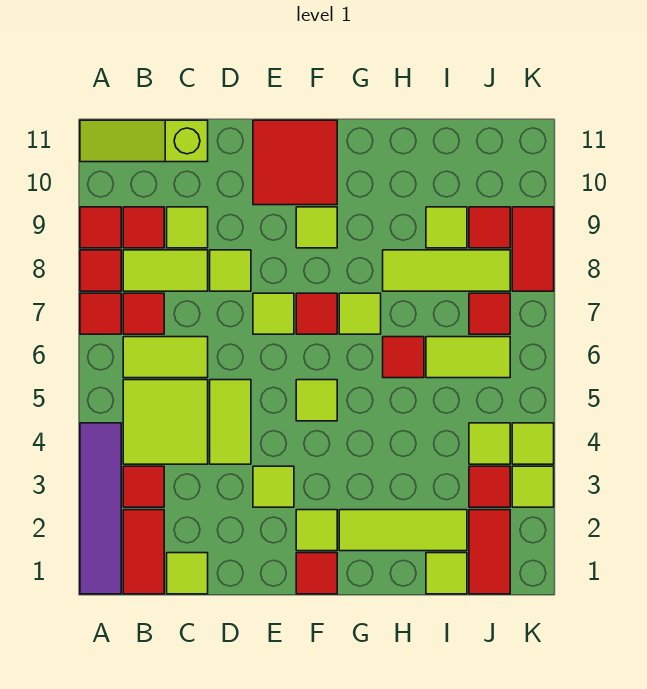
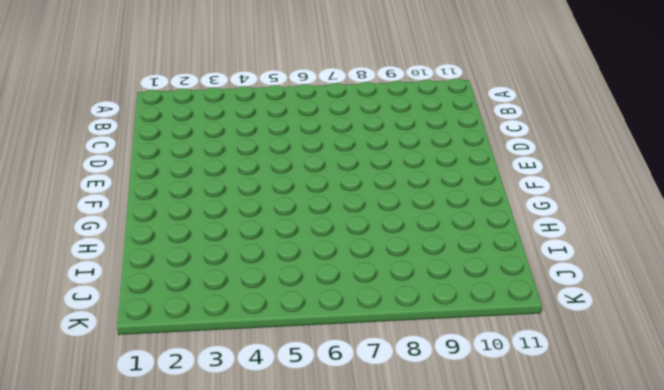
none -> purple tile A1:A4 level 1
none -> red tile A7 level 1
none -> red tile A8 level 1
none -> red tile A9 level 1

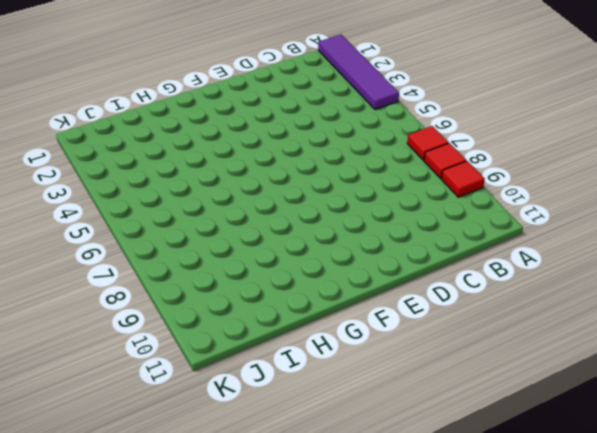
none -> lime slope A11:C11 level 1 top C
none -> red tile B1:B2 level 1
none -> red tile B3 level 1
none -> lime tile B4:C5 level 1

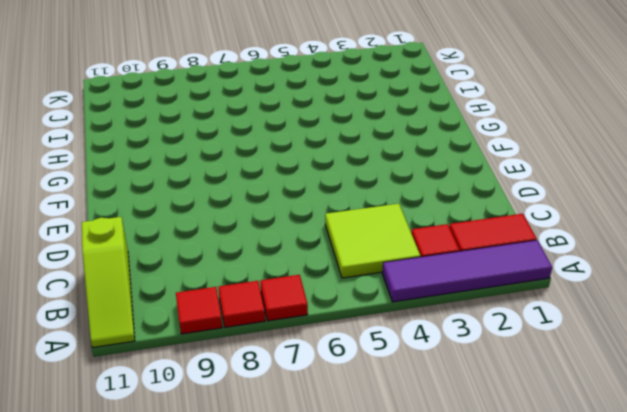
none -> lime tile B6:C6 level 1
none -> red tile B7 level 1
none -> lime tile B8:C8 level 1
none -> red tile B9 level 1

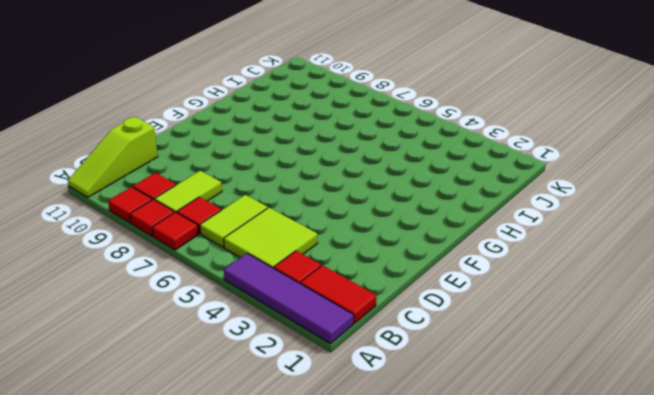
none -> lime tile C1 level 1
none -> lime tile C9 level 1
none -> lime tile D4:D5 level 1
none -> lime tile D8 level 1

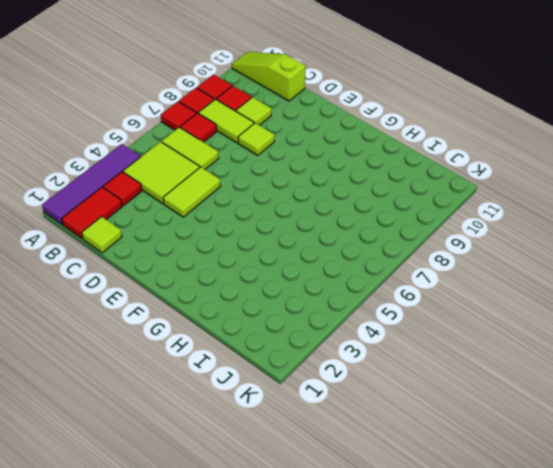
none -> lime tile E3 level 1
none -> lime tile E7 level 1
none -> red tile E10:F11 level 1
none -> red tile F1 level 1

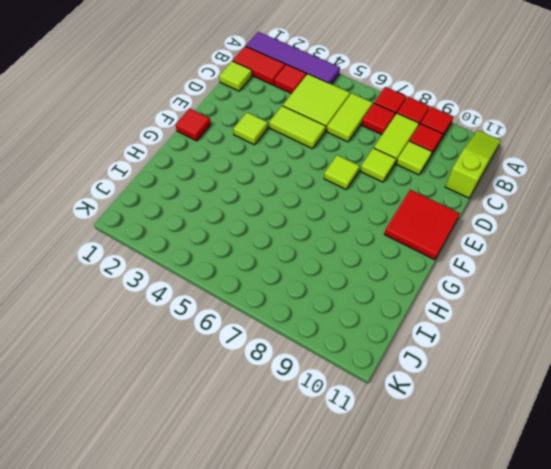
none -> lime tile F2 level 1
none -> lime tile F5 level 1
none -> red tile F7 level 1
none -> lime tile F9 level 1

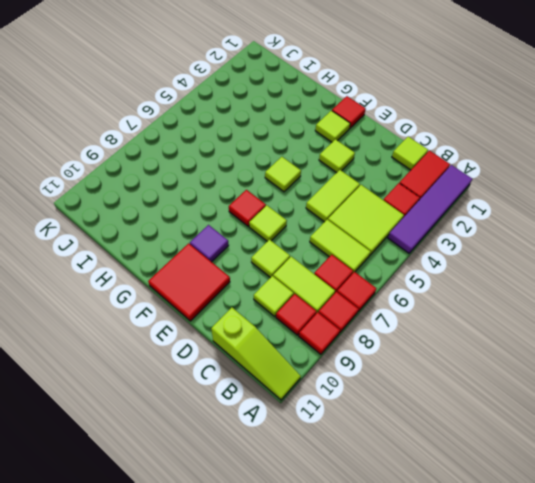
purple tile F9 level 1 -> lime tile F9 level 1
none -> lime tile G2:I2 level 1
none -> lime tile G7 level 1
none -> red tile H6 level 1
none -> lime tile H8:J8 level 1

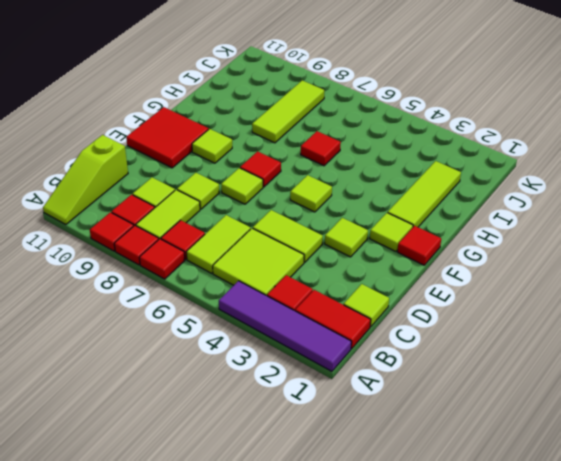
none -> lime tile G7 level 1
none -> lime tile I1 level 1
none -> lime tile I6:J6 level 1
none -> lime tile I9 level 1

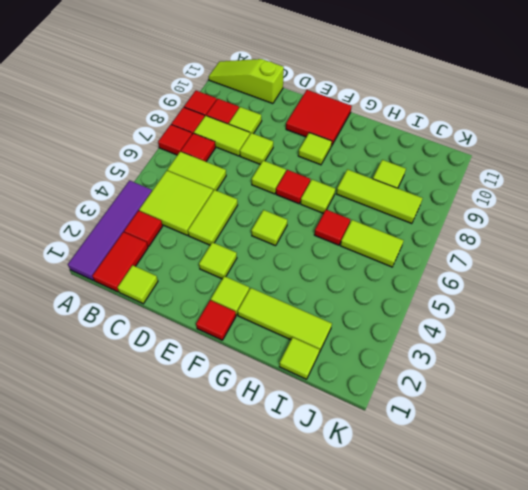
none -> red tile J1:J2 level 1
none -> red tile J3 level 1
none -> lime tile J4 level 1
none -> red tile J7 level 1

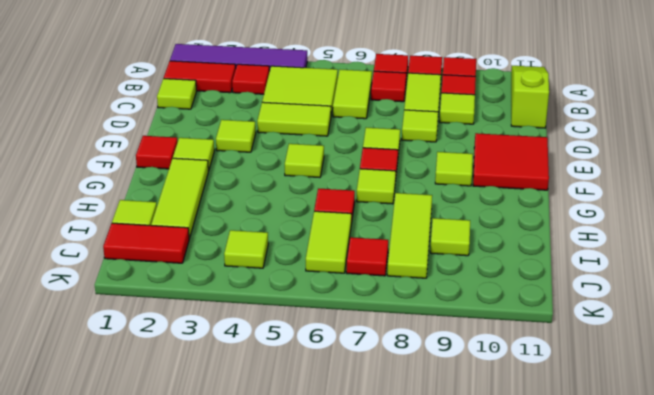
none -> red tile J3 level 1
none -> red tile J9 level 1
none -> lime tile K3 level 1
none -> lime tile K4 level 1

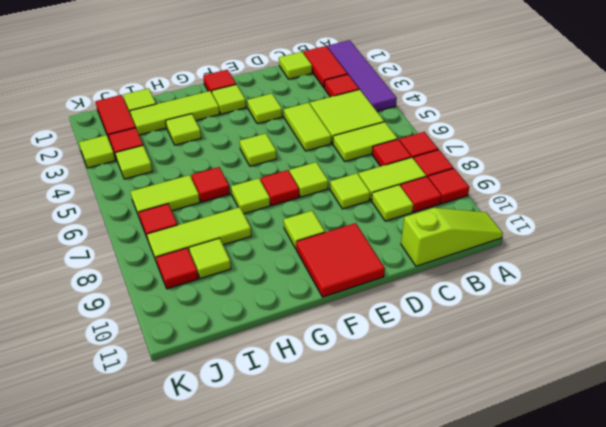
lime tile H3 level 1 -> lime tile K4 level 1
none -> red tile K8:K9 level 1

